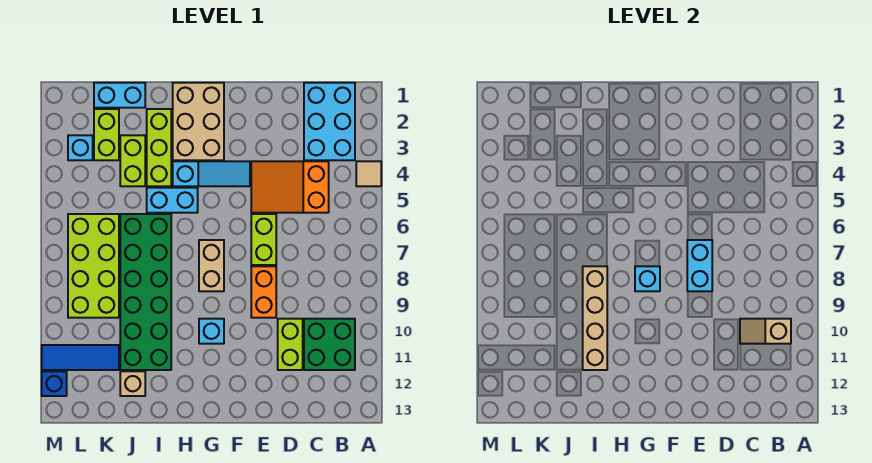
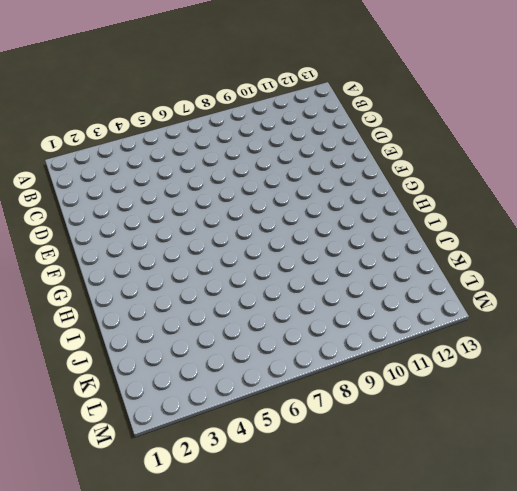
none -> tan tile A4 level 1
none -> cyan brick B1:C3 level 1
none -> green brick B10:C11 level 1

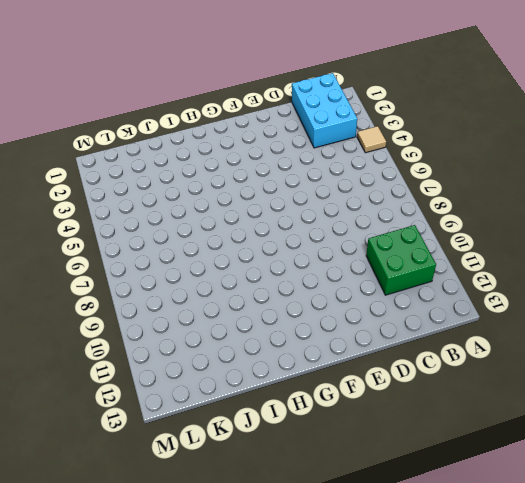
none -> orange slope C4:E5 level 1 top C
none -> lime brick D10:D11 level 1
none -> lime brick E6:E7 level 1

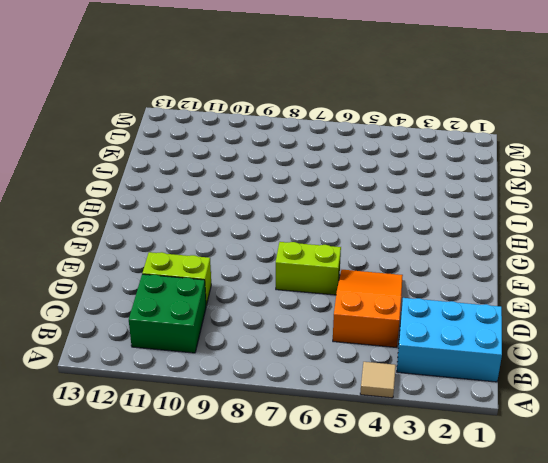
none -> orange brick E8:E9 level 1
none -> cyan slope F4:H4 level 1 top H
none -> tan brick G1:H3 level 1

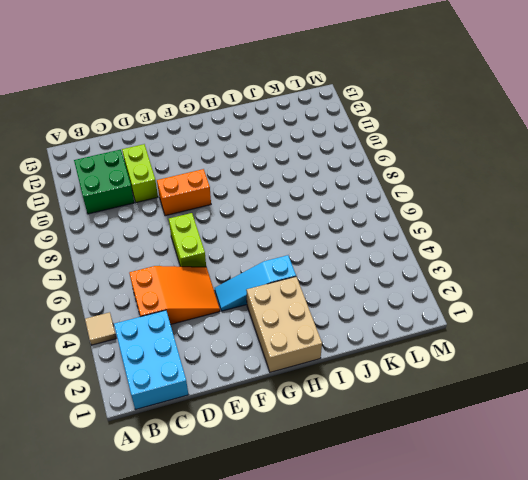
orange brick E9:F9 level 1 -> orange brick E8:E9 level 1
none -> tan brick G7:G8 level 1
none -> cyan brick G10 level 1
none -> cyan brick H5:I5 level 1

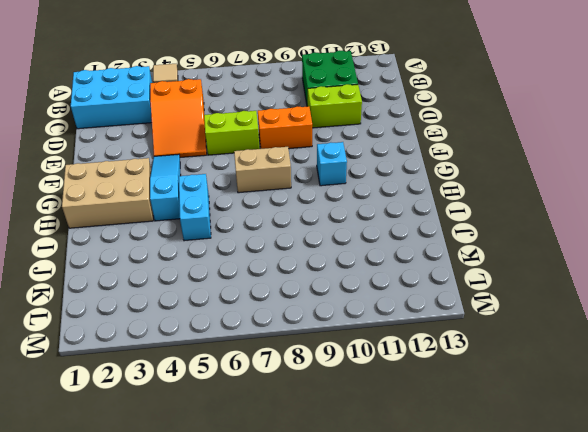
none -> lime brick I2:I4 level 1
none -> green brick I6:J11 level 1
none -> cyan brick J1:K1 level 1

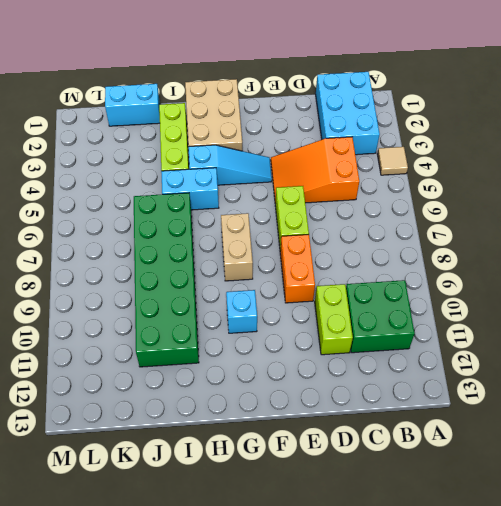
none -> lime brick J3:J4 level 1
none -> tan brick J12 level 1
none -> lime brick K2:K3 level 1

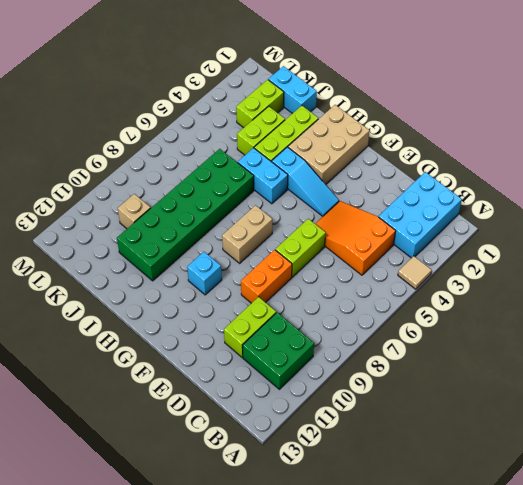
tan brick K10 level 1 -> tan brick J12 level 1
none -> lime brick K6:L9 level 1
none -> blue tile K11:M11 level 1
none -> cyan brick L3 level 1

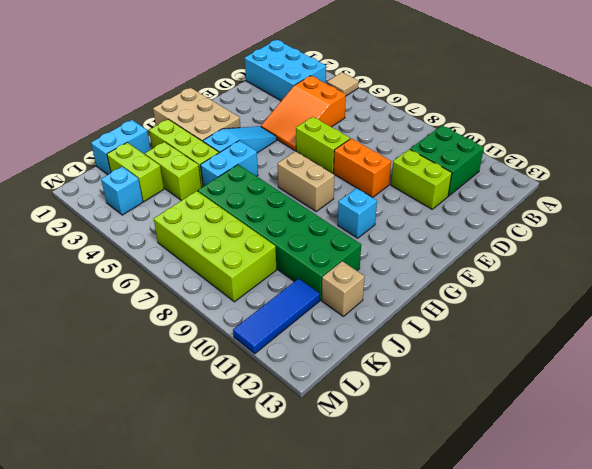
none -> blue brick M12 level 1
none -> tan slope B10:C10 level 2 top B
none -> cyan brick E7:E8 level 2

